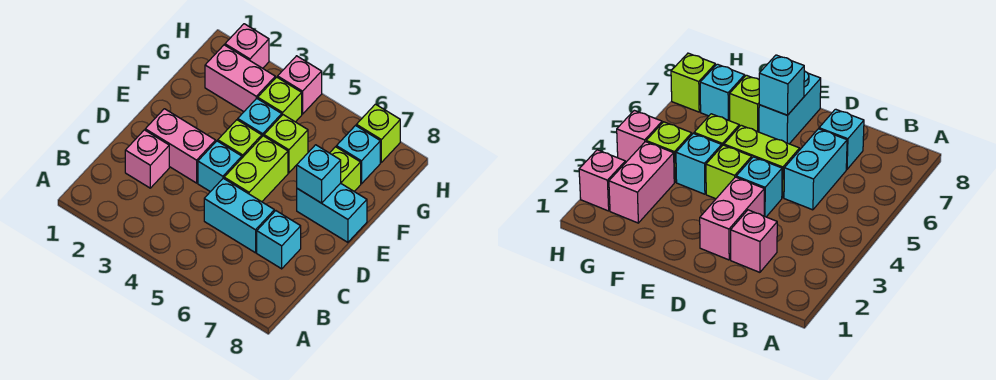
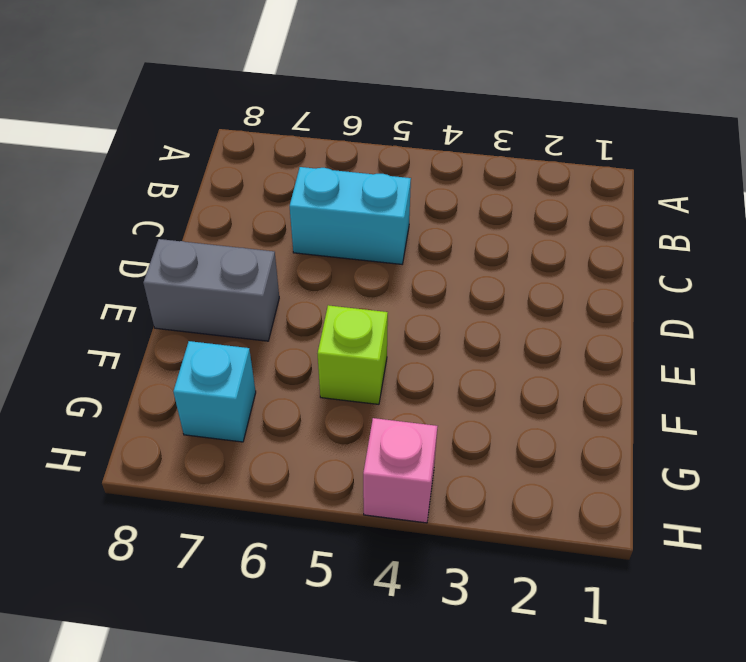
grey brick E7:E8 level 1 -> cyan brick E7:E8 level 1
none -> pink brick C2 level 1
none -> cyan brick C7 level 1
none -> pink brick D2:D3 level 1

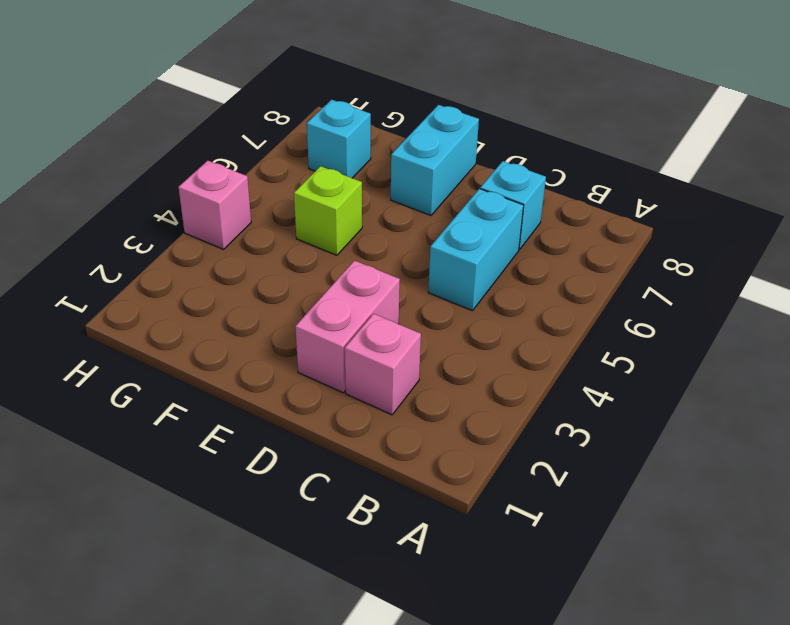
none -> cyan brick D4 level 1
none -> lime brick D5:E5 level 1
none -> lime brick E4 level 1

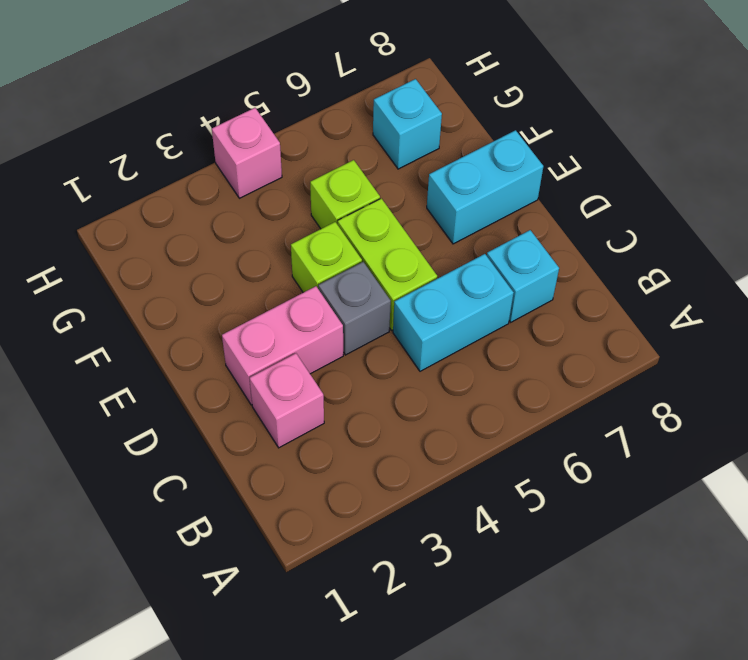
grey brick D4 level 1 -> cyan brick D4 level 1
none -> cyan brick F4 level 1
none -> lime brick F7 level 1
none -> pink brick G2:G3 level 1

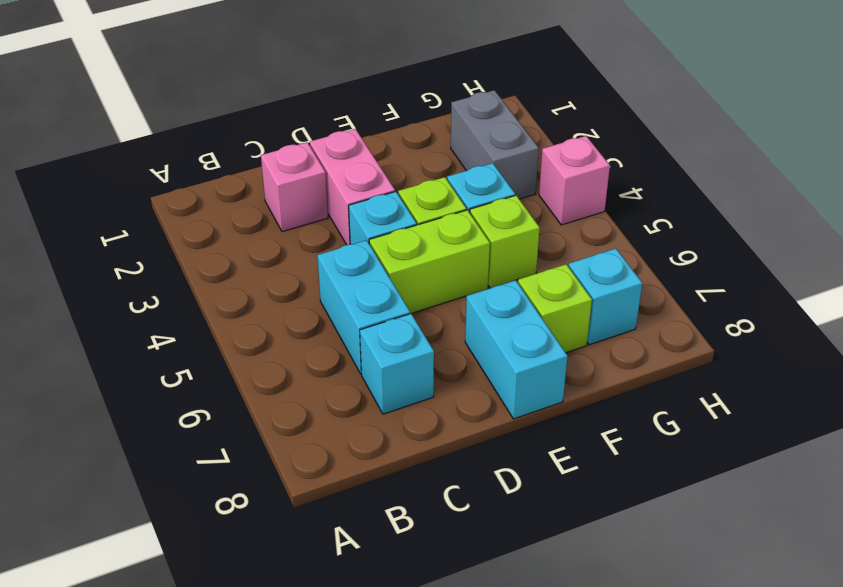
grey brick G2:G3 level 1 -> pink brick G2:G3 level 1
none -> lime brick G4 level 1
none -> pink brick H2 level 1
none -> lime brick H7 level 1

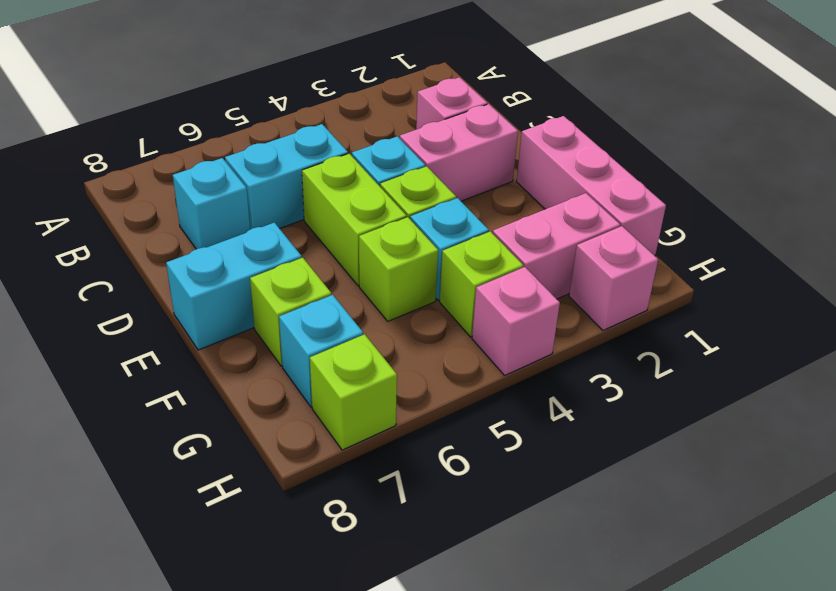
pink brick E1:G1 level 1 -> none
none -> cyan brick E7 level 2

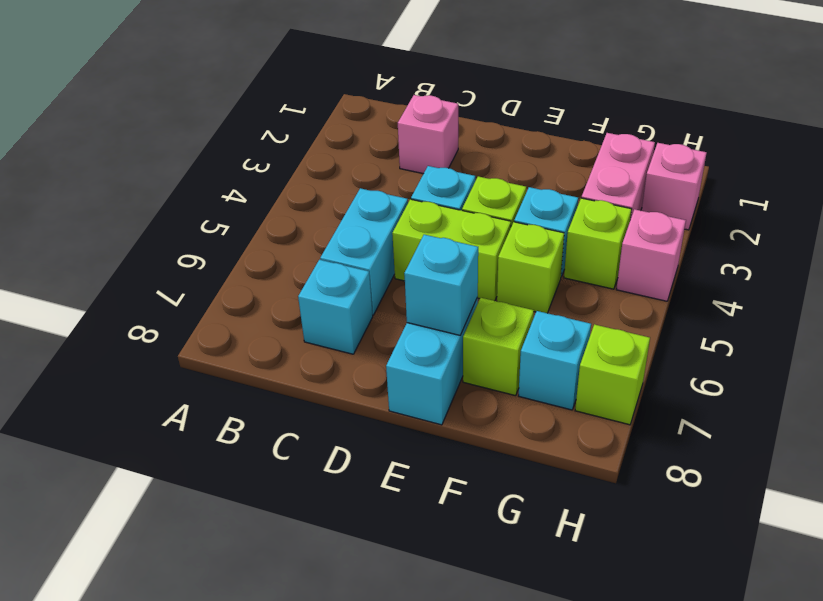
none -> pink brick D2:D3 level 1

